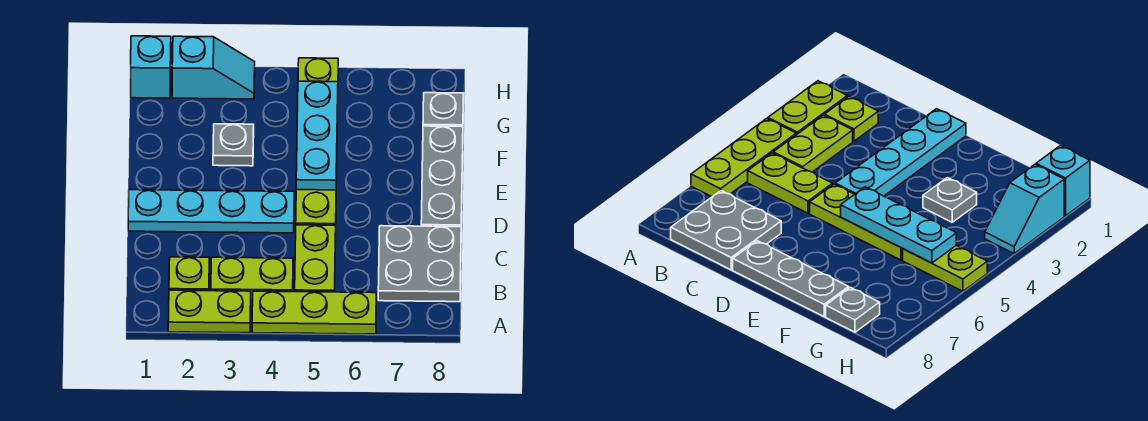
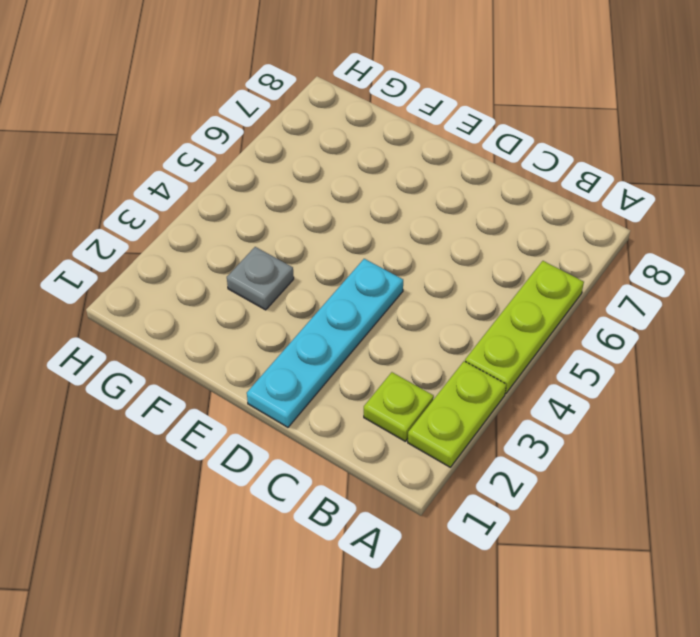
none -> lime plate B3:B4 level 1
none -> lime plate B5:C5 level 1
none -> grey plate B7:C8 level 1

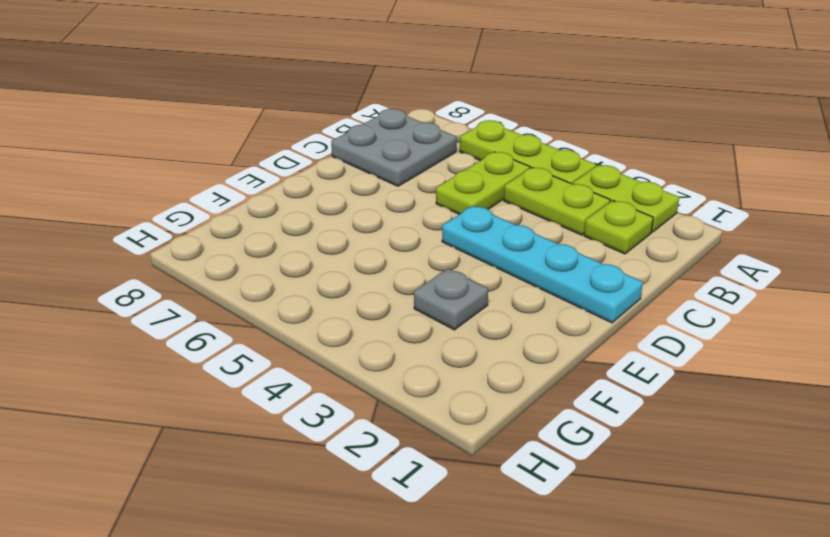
none -> lime plate D5:F5 level 1
none -> grey plate D8:F8 level 1
none -> lime plate G5:H5 level 1

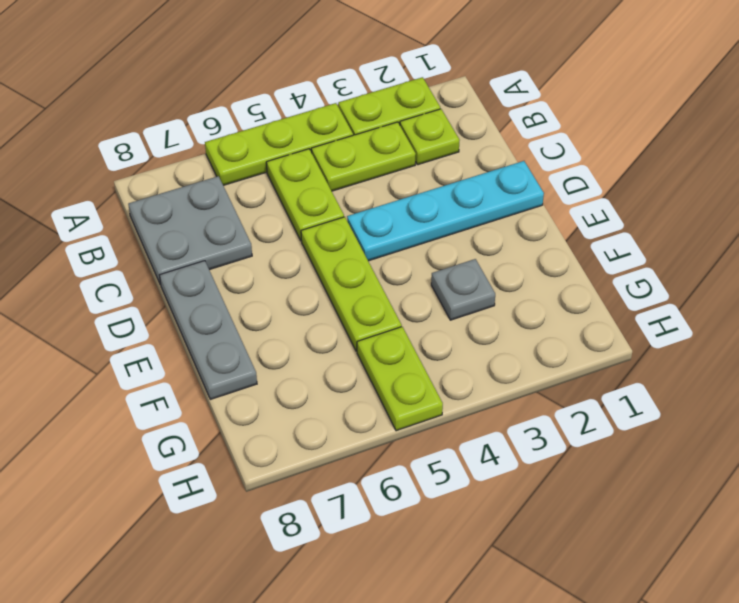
none -> grey plate G8 level 1
none -> cyan brick H1 level 1
none -> cyan slope H2:H3 level 1 top 2

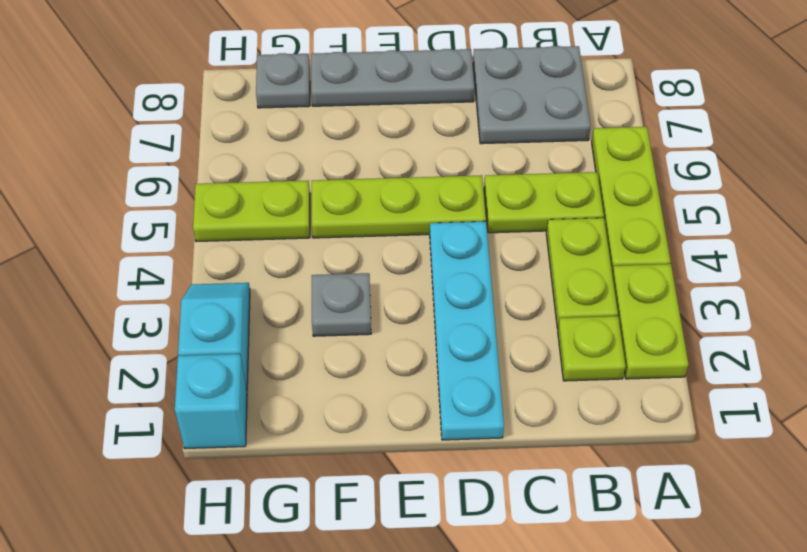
none -> cyan plate E5:G5 level 2

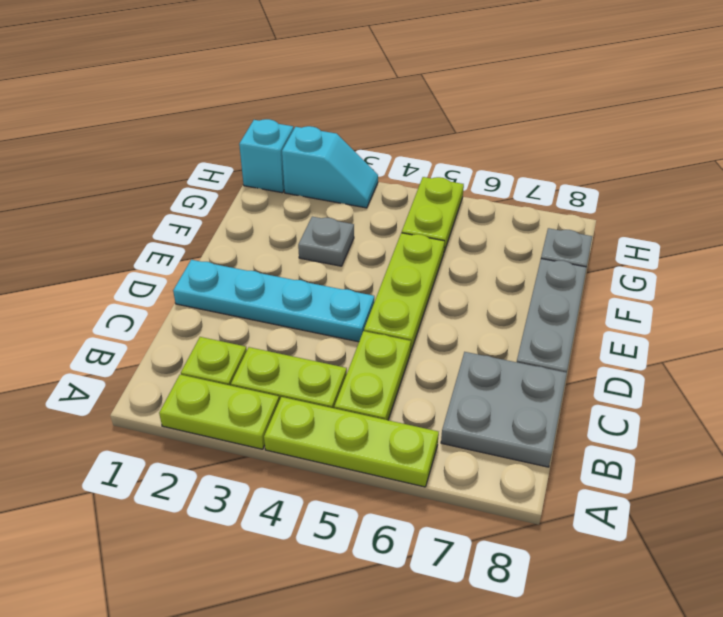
none -> cyan plate E5:G5 level 2

